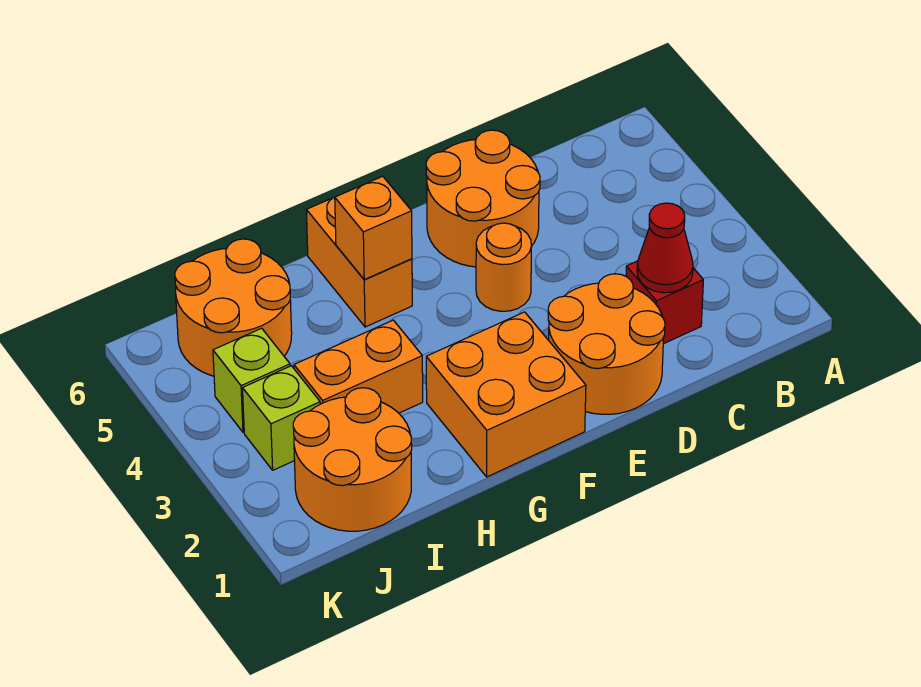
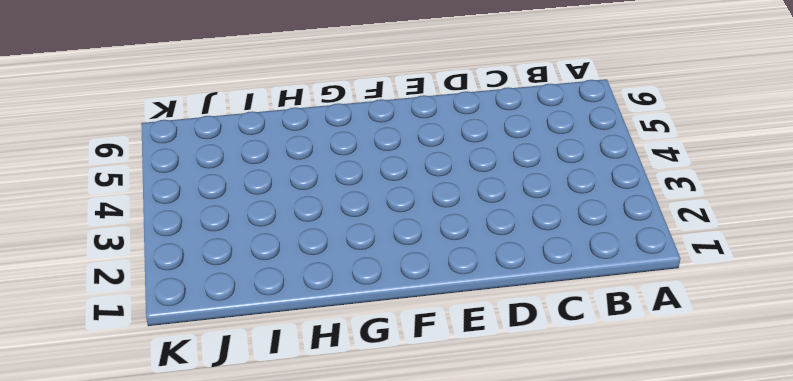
none -> red brick C2 level 1
none -> orange round brick D1:E2 level 1
none -> orange round brick D5:E6 level 1

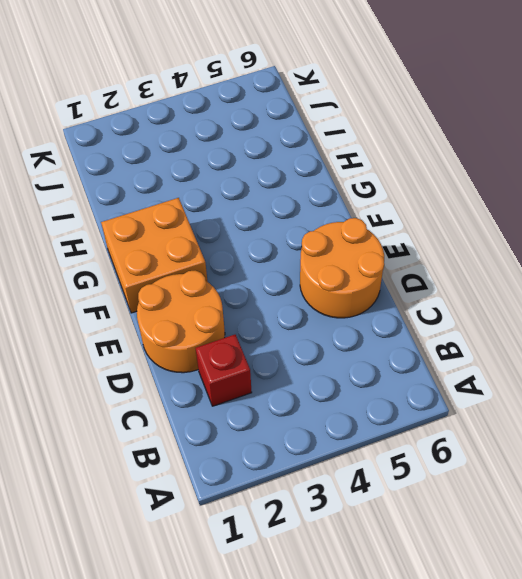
none -> orange round brick E4 level 1
none -> orange brick G5:G6 level 1
none -> orange brick H3:I3 level 1

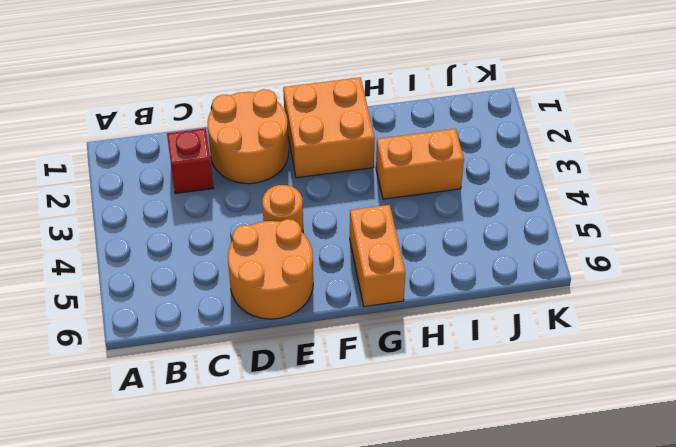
none -> orange round brick I1:J2 level 1
none -> orange round brick I5:J6 level 1
none -> lime brick J3 level 1

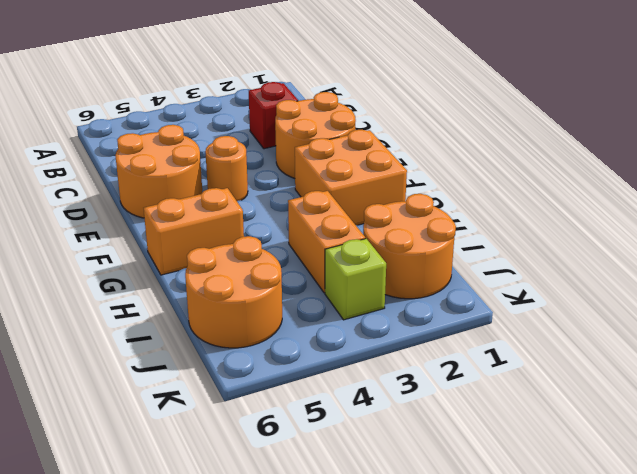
none -> lime brick J4 level 1
none -> red cone C2 level 2
none -> orange brick G5 level 2

